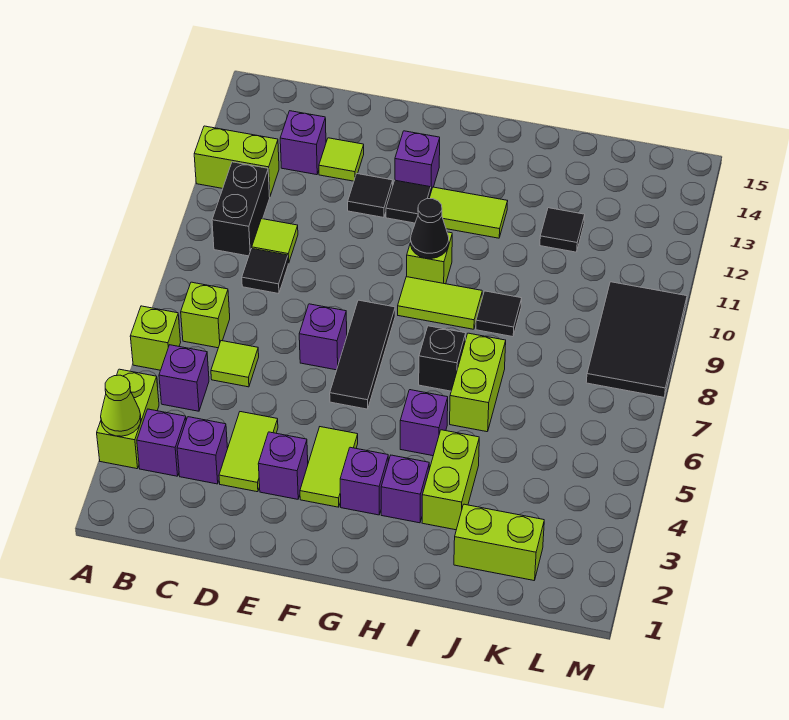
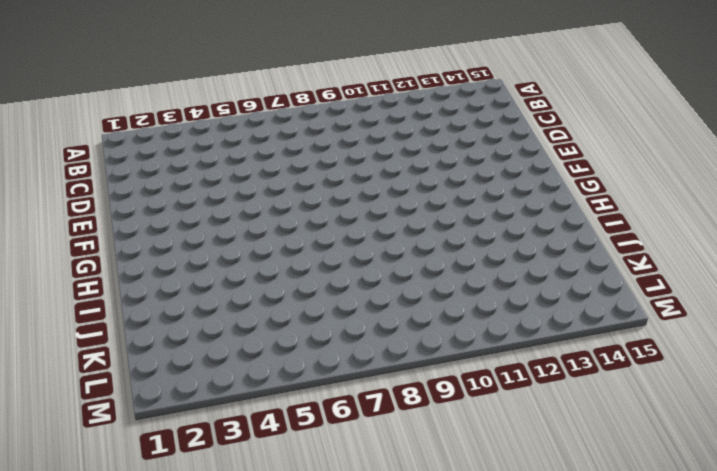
none -> lime brick A3:A4 level 1
none -> lime brick A6 level 1
none -> lime brick A12:B12 level 1
none -> purple brick B3 level 1

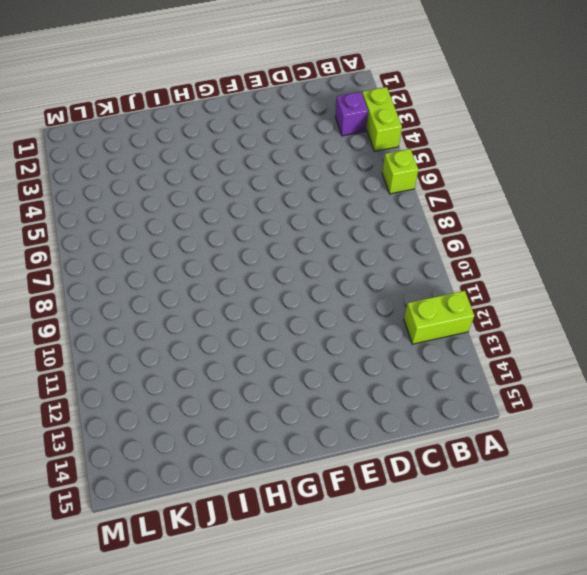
none -> purple brick B5 level 1
none -> lime brick B7 level 1
none -> black brick B10:B11 level 1
none -> purple brick C3 level 1

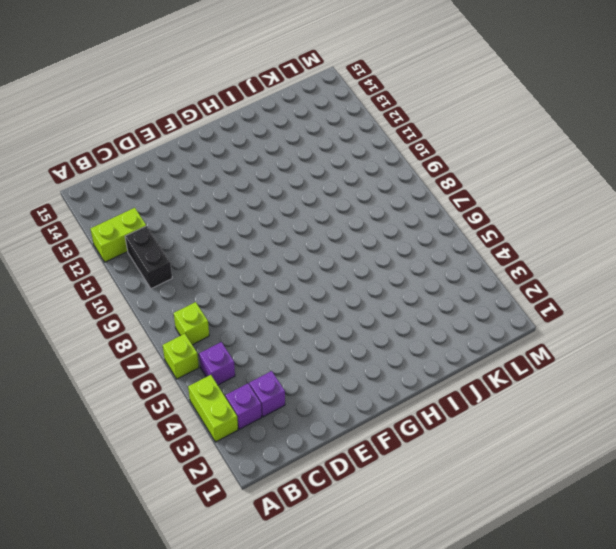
none -> lime tile C6 level 1
none -> black tile C9 level 1
none -> lime tile C10 level 1
none -> purple brick C13 level 1

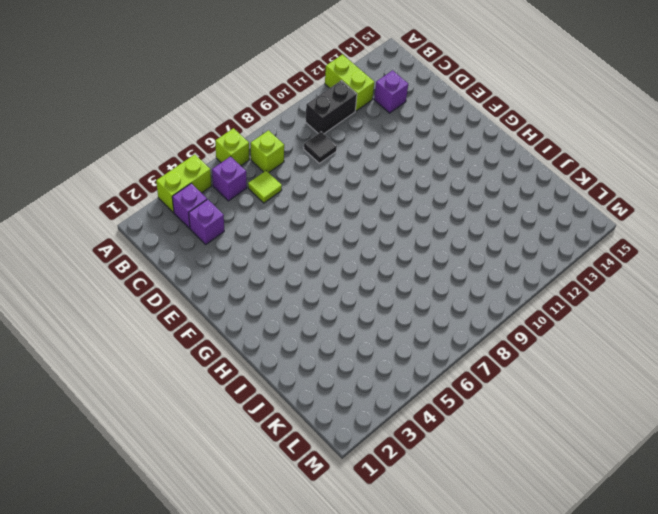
none -> lime tile C10 level 1
none -> lime tile D3:D4 level 1
none -> lime tile D13 level 1
none -> purple brick E3 level 1

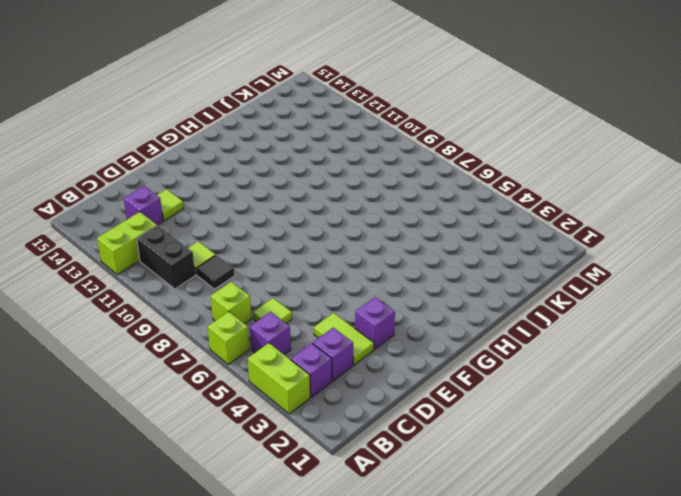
none -> purple brick E7 level 1
none -> black tile E12 level 1
none -> lime tile F3:F4 level 1
none -> black tile F6:F8 level 1

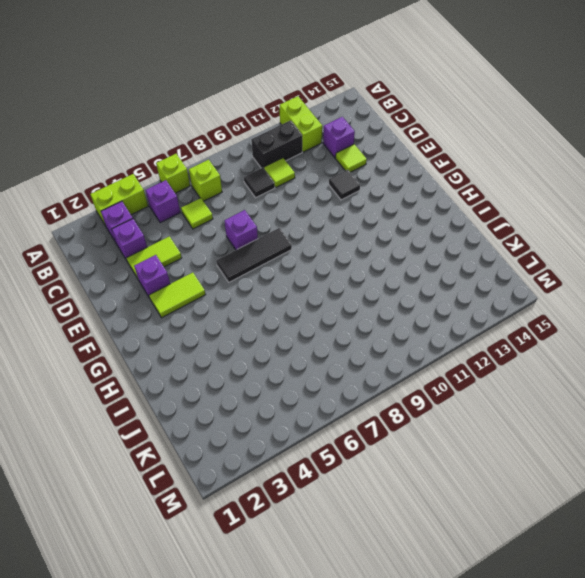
none -> black tile F12 level 1
none -> purple brick F13 level 1
none -> purple brick G3 level 1
none -> lime tile G9:H9 level 1

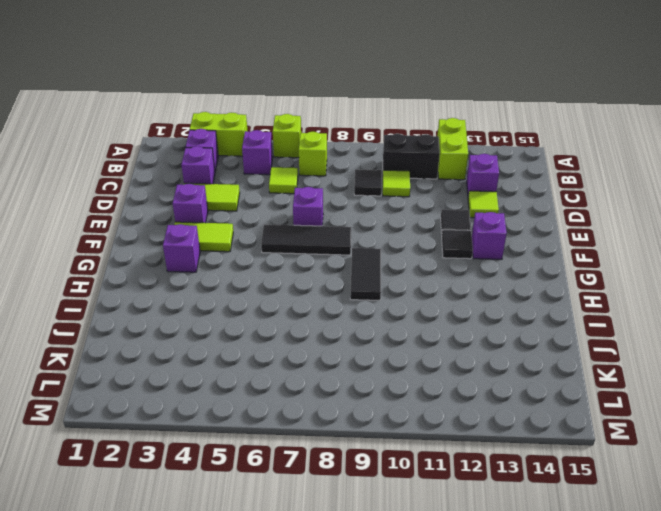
black tile G9:H9 level 1 -> lime tile G9:H9 level 1
none -> lime brick G10 level 1
none -> lime tile G12:H12 level 1
none -> purple brick H3 level 1
none -> purple brick H5 level 1

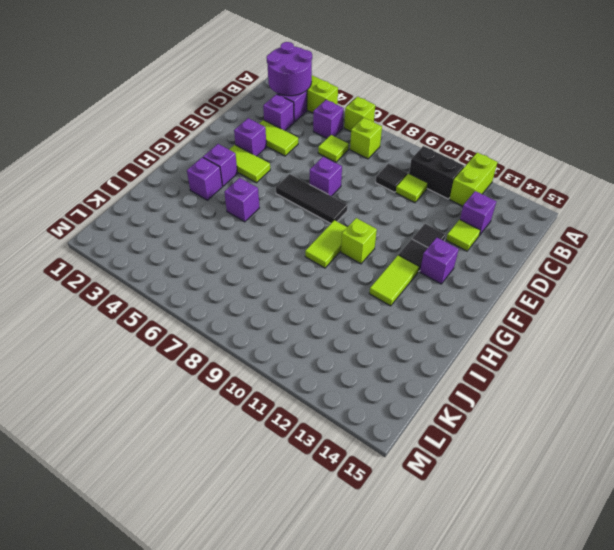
purple round brick A2:B3 level 2 -> lime cone A3 level 2
none -> black brick H7 level 1
none -> lime brick I3:I4 level 1
none -> lime brick I6:I7 level 1
none -> black tile I9 level 1

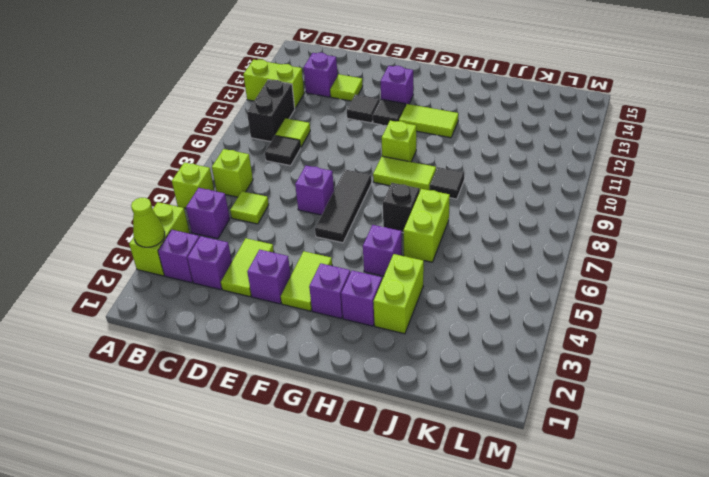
none -> lime brick J2:K2 level 1
none -> black tile J12 level 1
none -> black tile L8:M10 level 1
none -> black cone G10 level 2

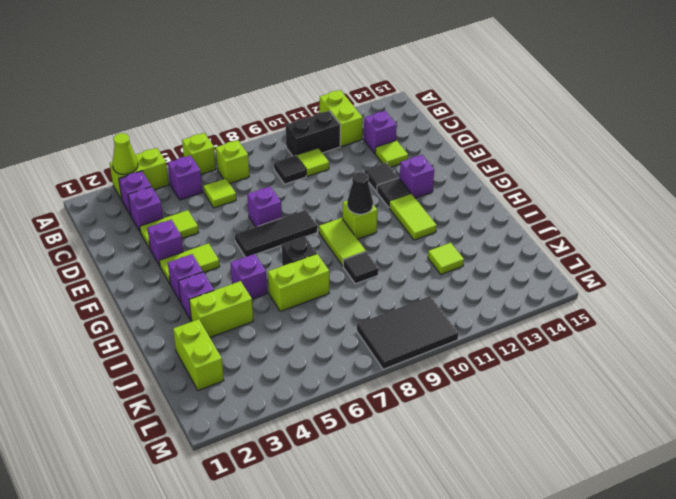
lime tile J12 level 1 -> black tile J12 level 1

